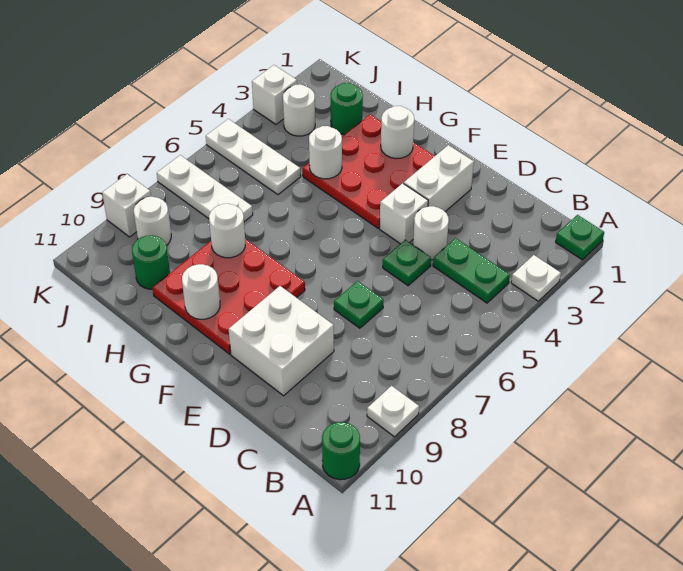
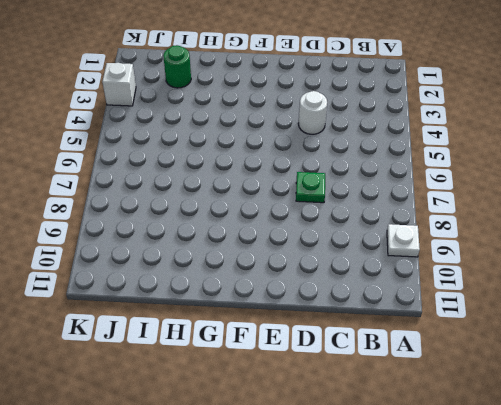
none -> green plate A1 level 1
none -> white plate A3 level 1
none -> green round brick A11 level 1

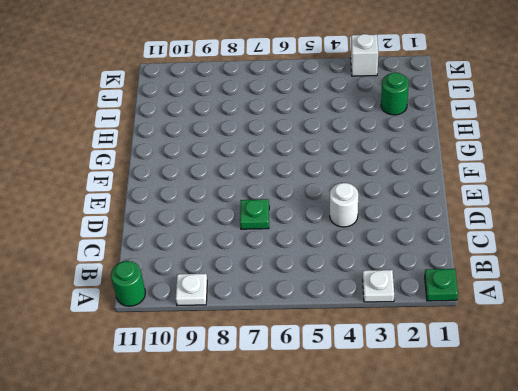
none -> green plate B4:C4 level 1
none -> green plate D5 level 1
none -> white brick D9:E10 level 1

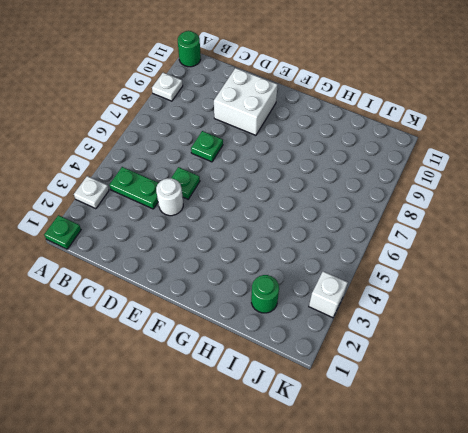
none -> white brick E2:E3 level 1
none -> white brick E4 level 1
none -> red plate F2:H4 level 1

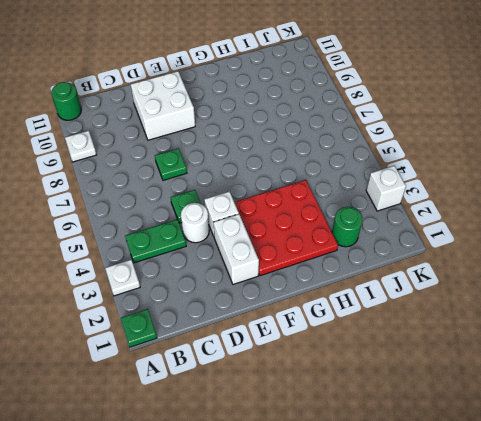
none -> red plate F8:H10 level 1
none -> white plate I5:K5 level 1
none -> white plate I7:K7 level 1

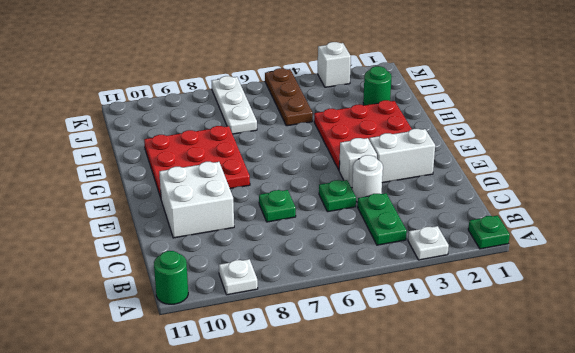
brown plate I5:K5 level 1 -> white plate I5:K5 level 1
none -> green round brick I10 level 1
none -> white round brick J3 level 1
none -> white round brick J9 level 1

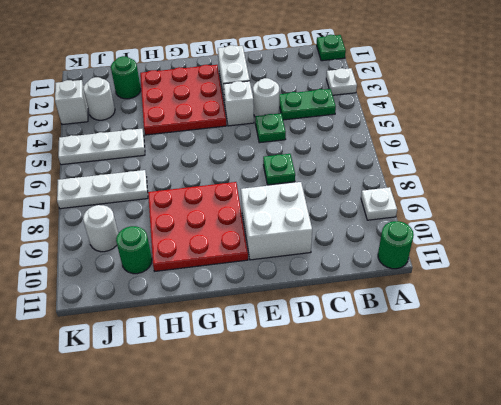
none -> white brick K9 level 1
none -> white round brick G2 level 2
none -> white round brick G10 level 2

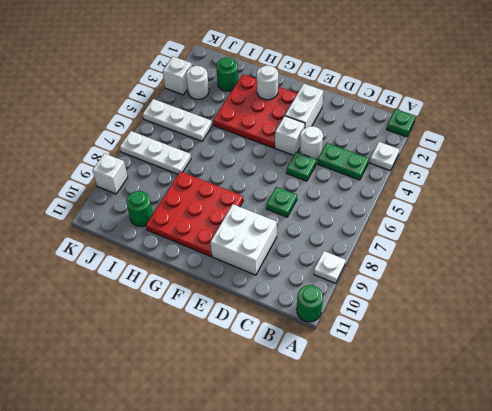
none -> white round brick J9 level 1
none -> white round brick G10 level 2
none -> white round brick H4 level 2

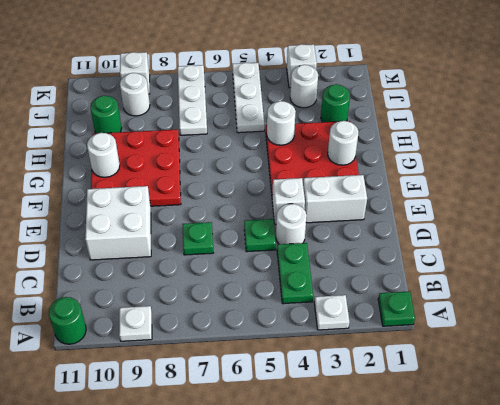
none -> white round brick H8 level 2

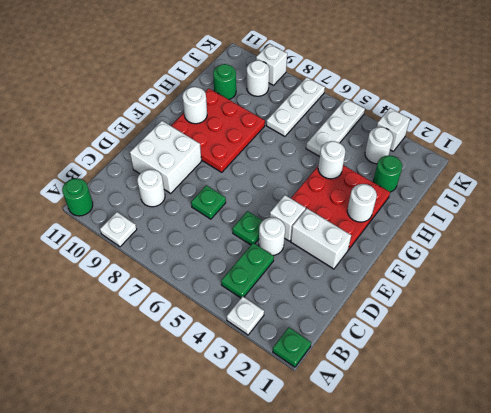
white round brick C9 level 1 -> white round brick H8 level 2

